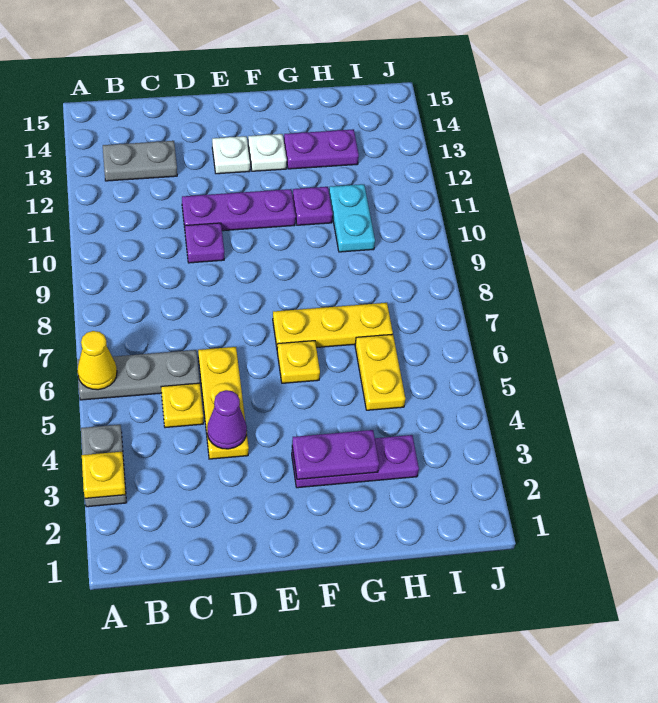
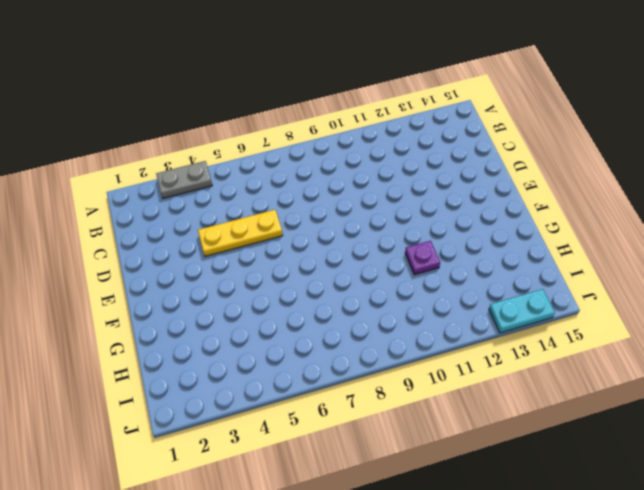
cyan plate J13:J14 level 1 -> cyan plate H10:H11 level 1
none -> grey plate A6:C6 level 1
none -> grey plate B13:C13 level 1
none -> yellow plate C5 level 1

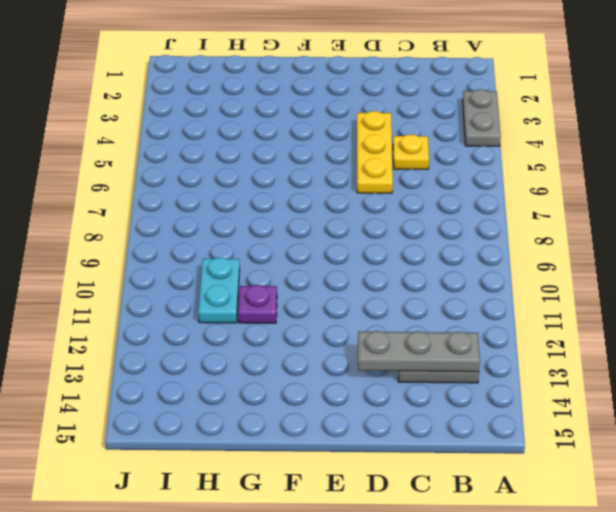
grey plate B13:D13 level 2 -> grey plate A6:C6 level 1
none -> purple plate D10 level 1
none -> purple plate D11:F11 level 1
none -> white plate E13 level 1

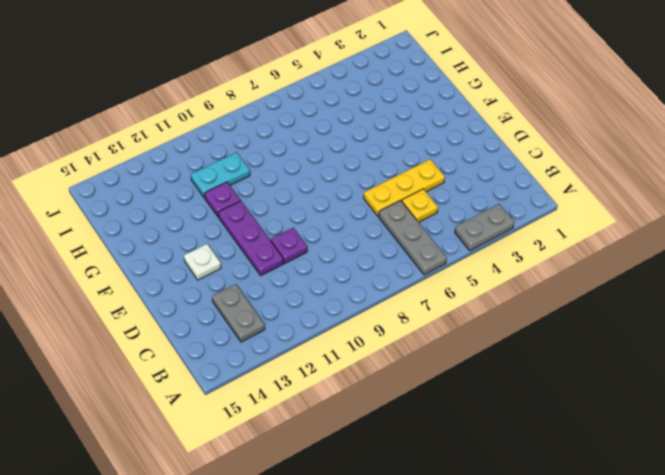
none -> purple plate F3:H3 level 1
none -> yellow plate F6 level 1
none -> yellow plate F7:H7 level 1

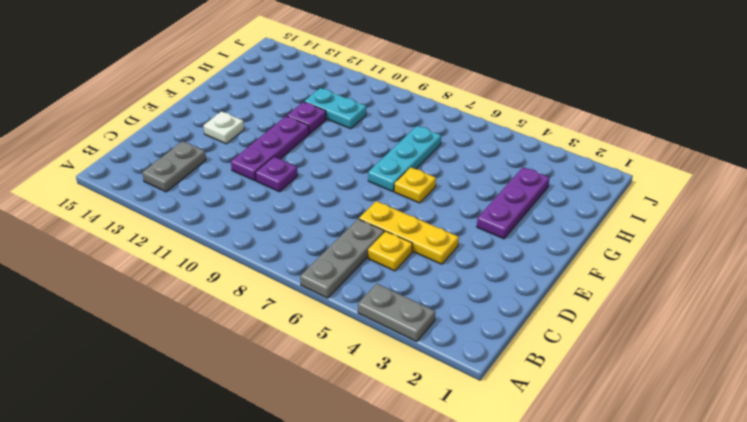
cyan plate F7:H7 level 1 -> yellow plate F7:H7 level 1
none -> white plate F13 level 1
none -> purple plate G13:H13 level 1
none -> yellow plate H5:H6 level 1

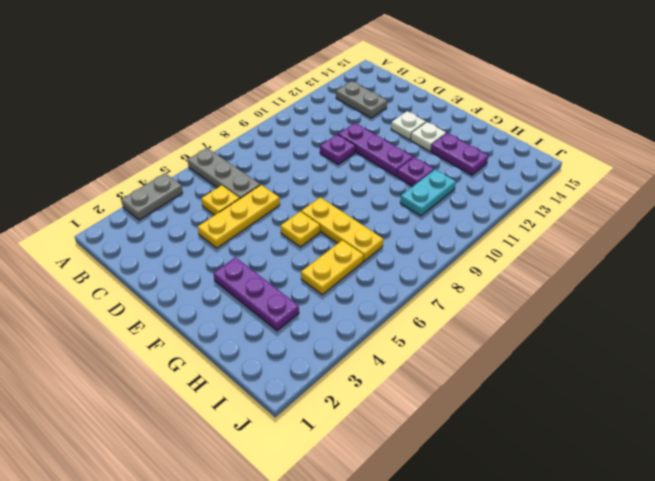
none -> yellow plate A3 level 2
none -> yellow cone A6 level 2
none -> purple cone D4 level 2

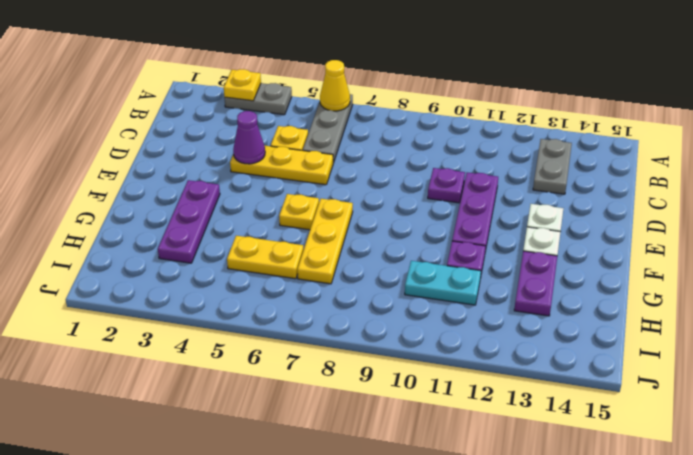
none -> purple plate F3:G3 level 2

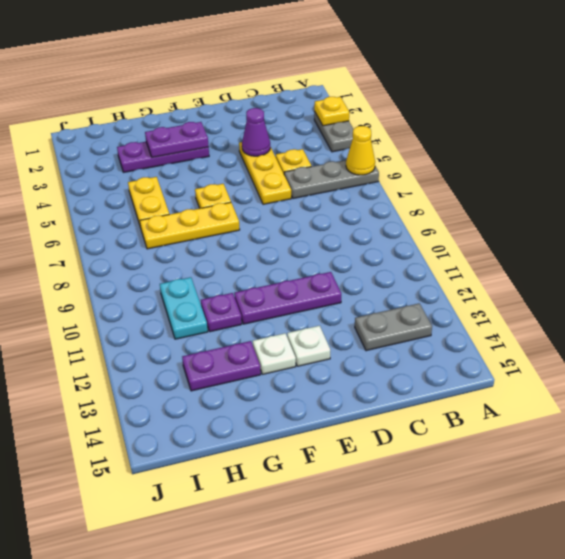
none -> purple plate D10 level 1

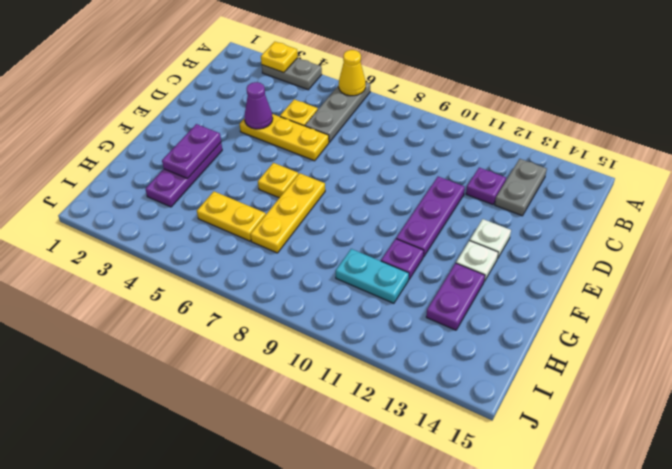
purple plate C12 level 1 -> purple plate D10 level 1

